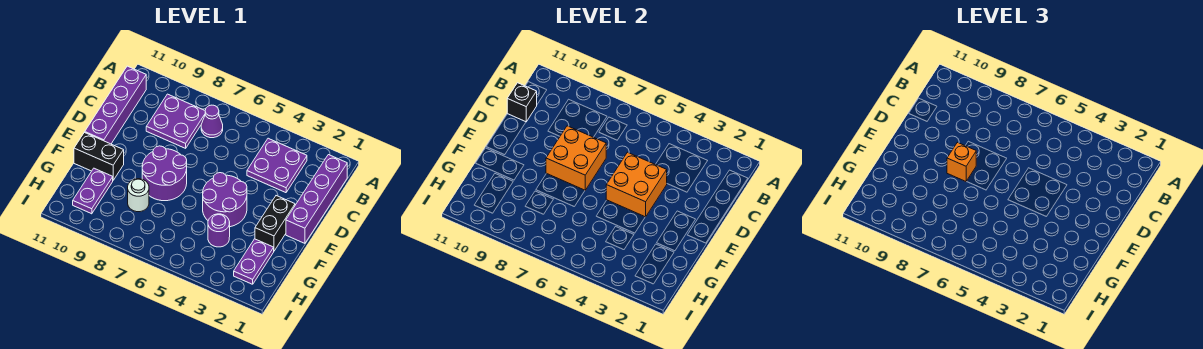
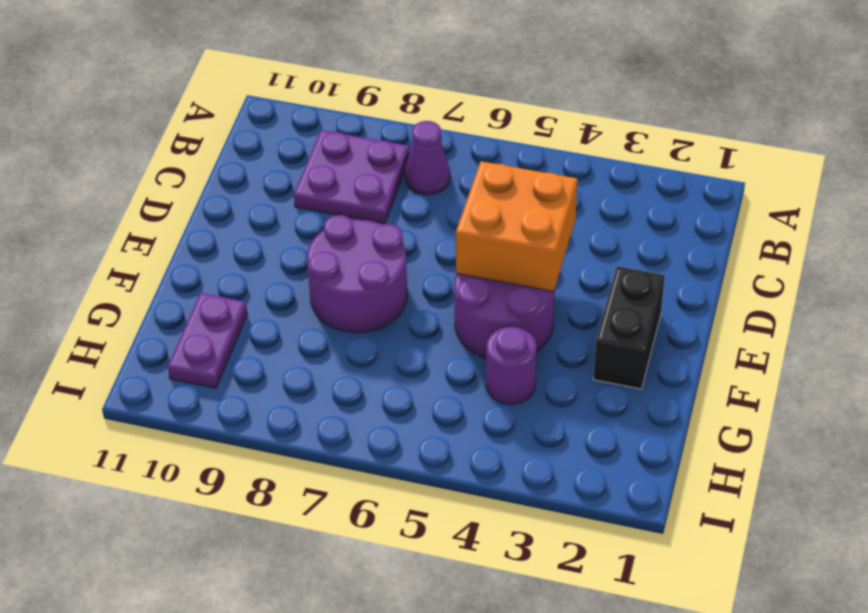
none -> purple brick B1:E1 level 1
none -> purple plate B3:C4 level 1
none -> purple brick B11:E11 level 1

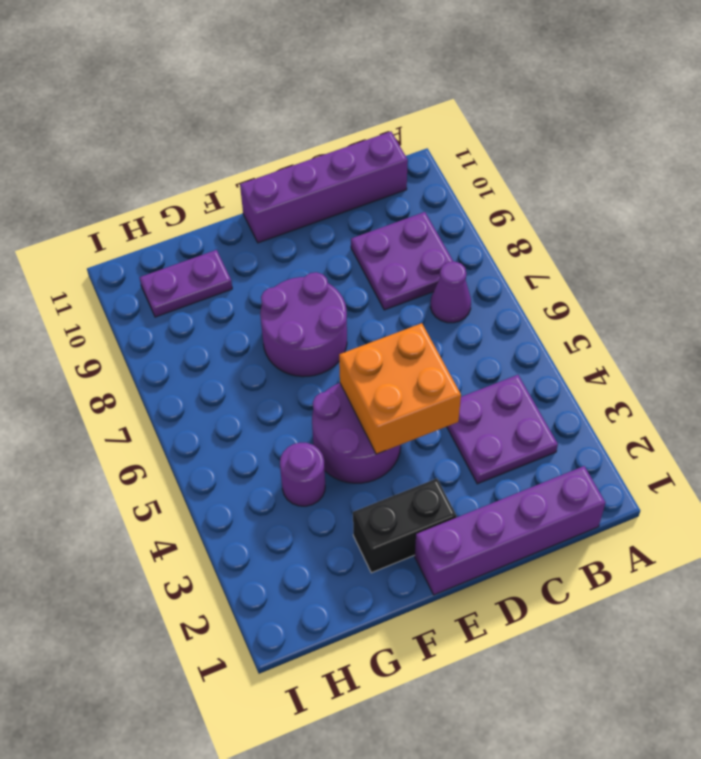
none -> black brick F10:F11 level 1
none -> purple plate G2:H2 level 1
none -> white round brick G8 level 1

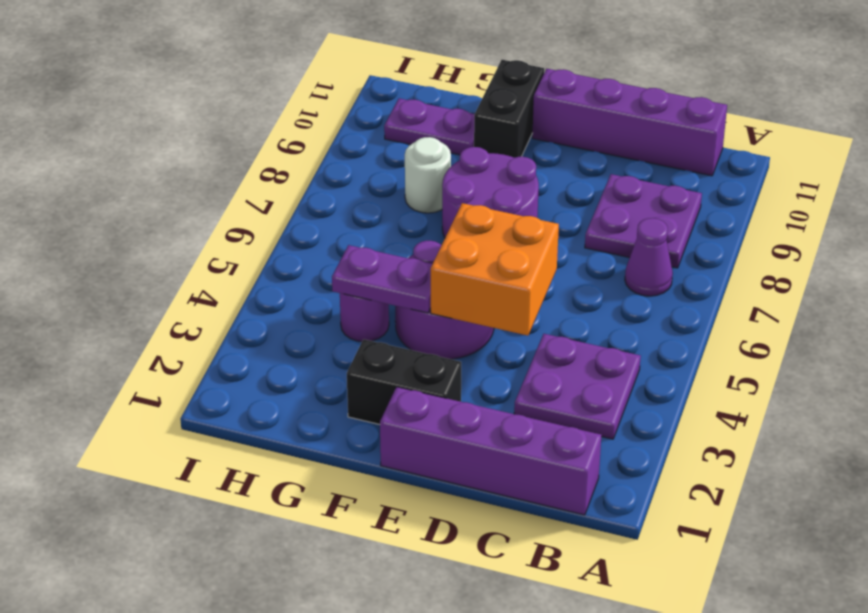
purple plate F4:G4 level 2 -> purple plate G2:H2 level 1
none -> black brick C11 level 2
none -> orange brick D7:E8 level 2
none -> orange brick E8 level 3

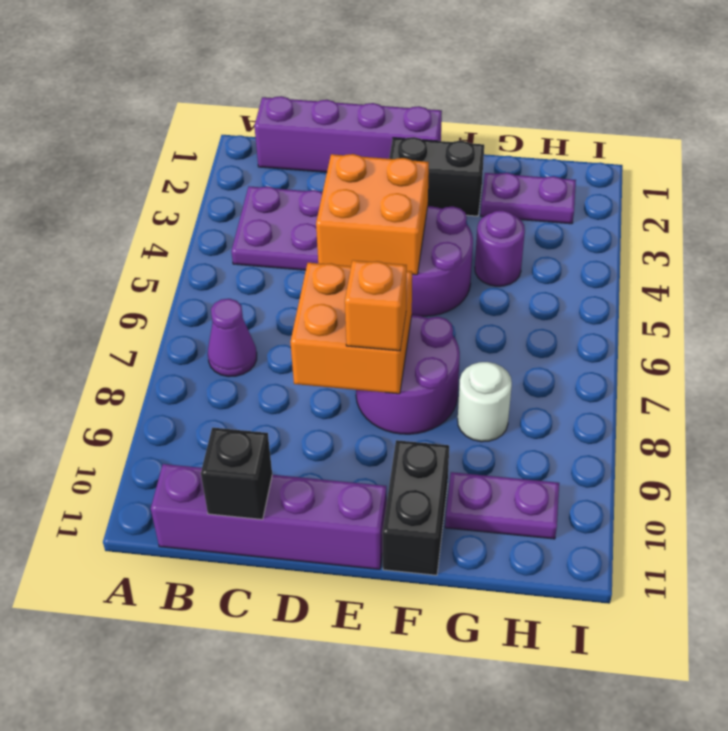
none -> purple plate B8:C9 level 1

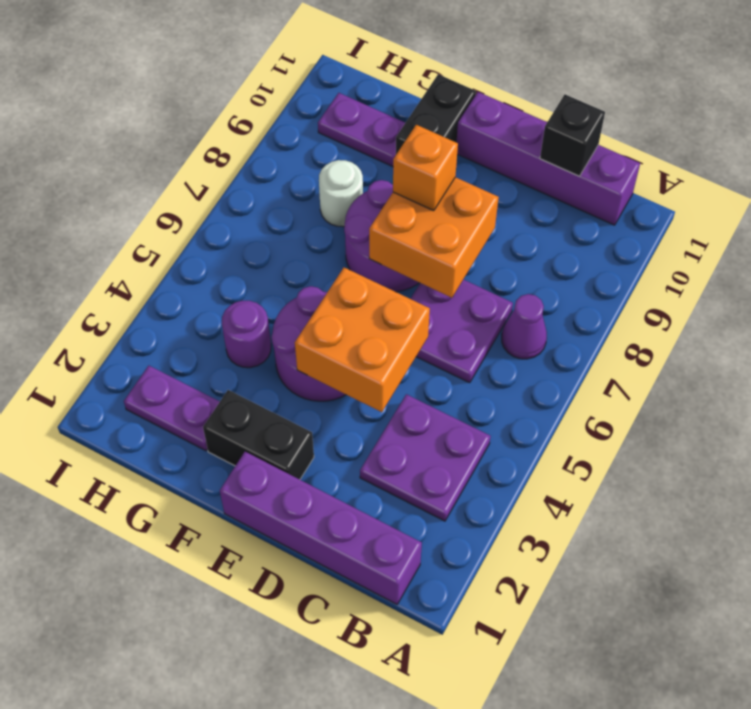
purple plate C6:D7 level 1 -> purple plate B8:C9 level 1

